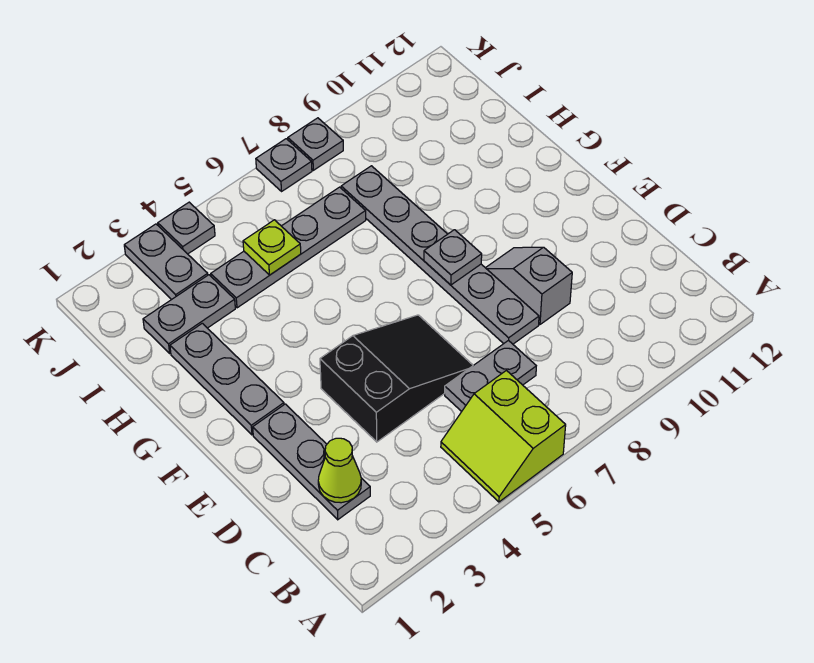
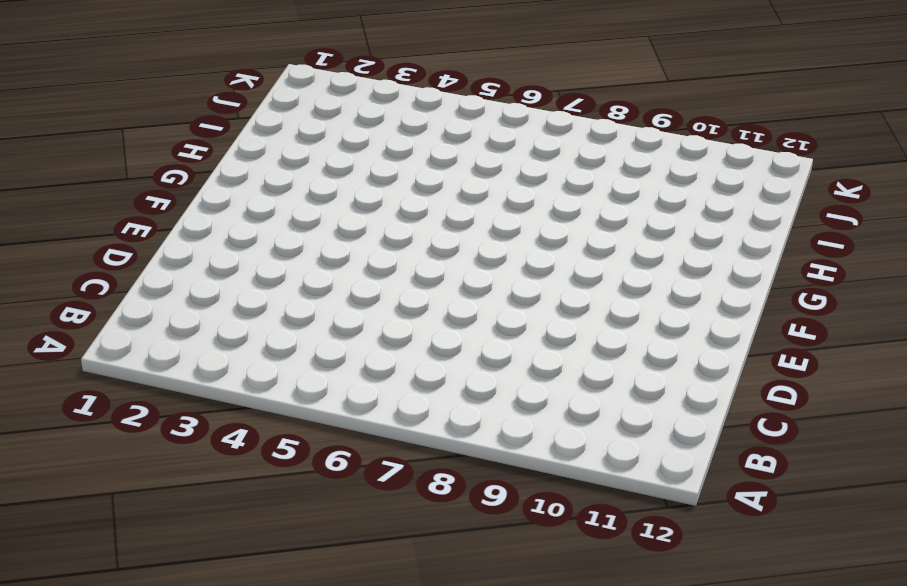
none -> lime slope A5:B6 level 1 top 6
none -> grey plate C2:E2 level 1
none -> grey plate C6:C7 level 1

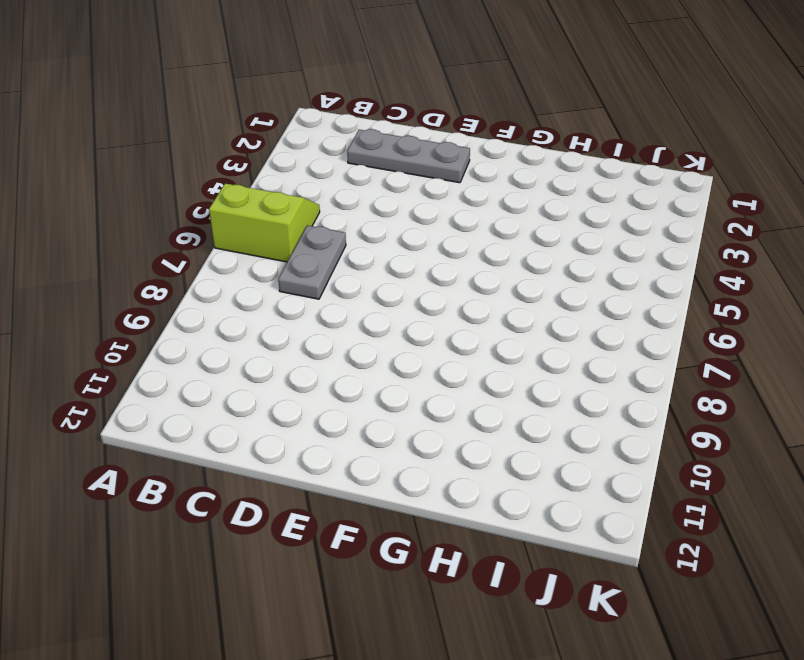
none -> black slope D4:E6 level 1 top 4
none -> grey plate D8:I8 level 1
none -> grey slope D9:E9 level 1 top D

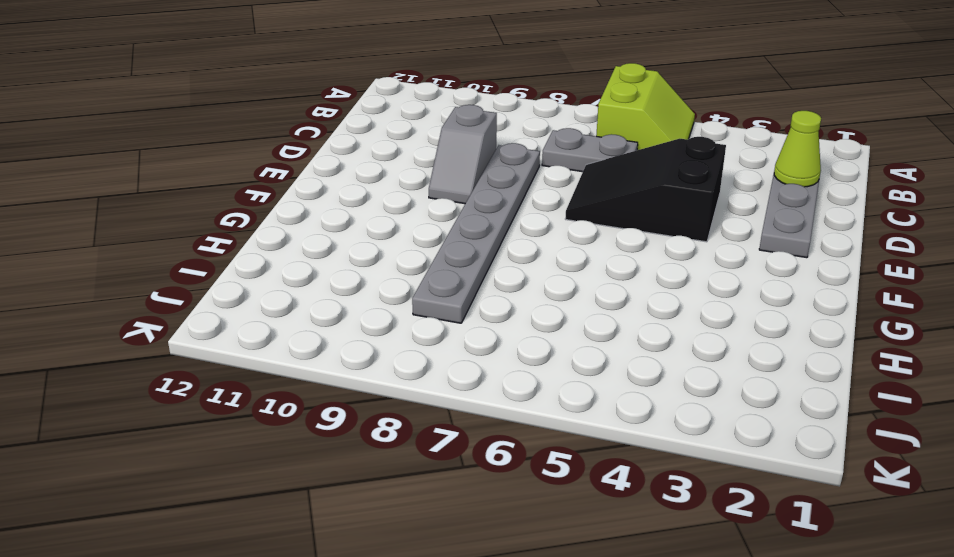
none -> grey plate F2:H2 level 1
none -> grey plate I2:I3 level 1
none -> grey plate I4:I7 level 1

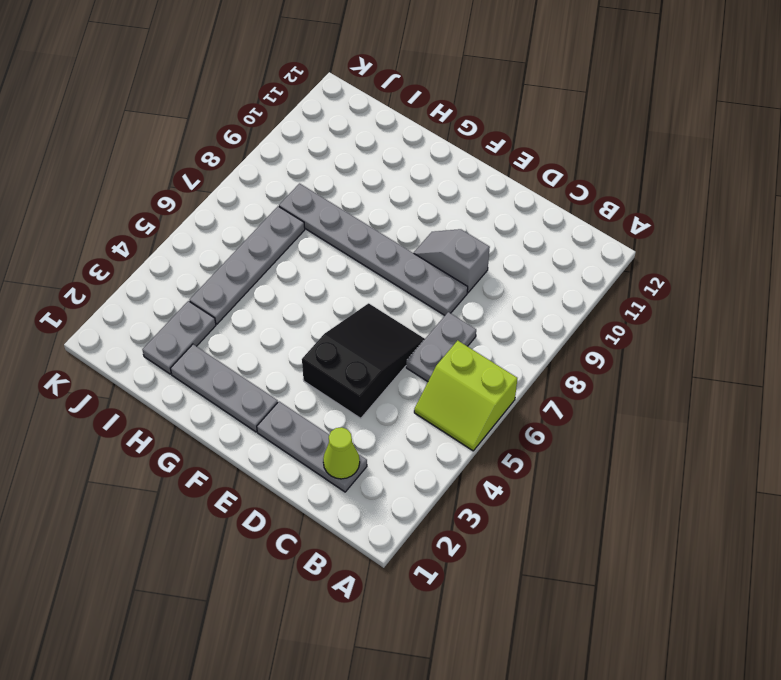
none -> grey plate J3:K3 level 1
none -> grey plate K4 level 1
none -> grey plate K7 level 1

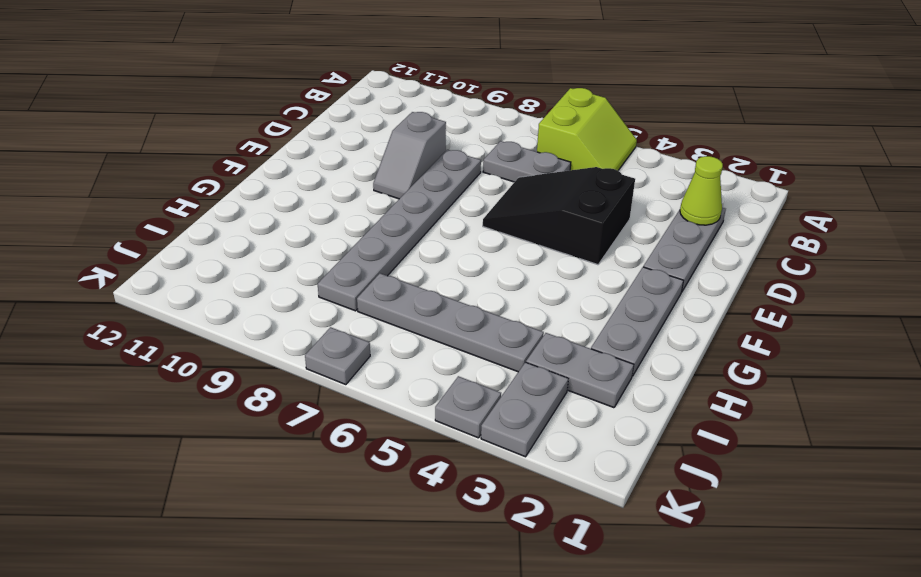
none -> grey plate K8 level 1
none -> grey plate F8 level 2
none -> lime plate I5 level 2

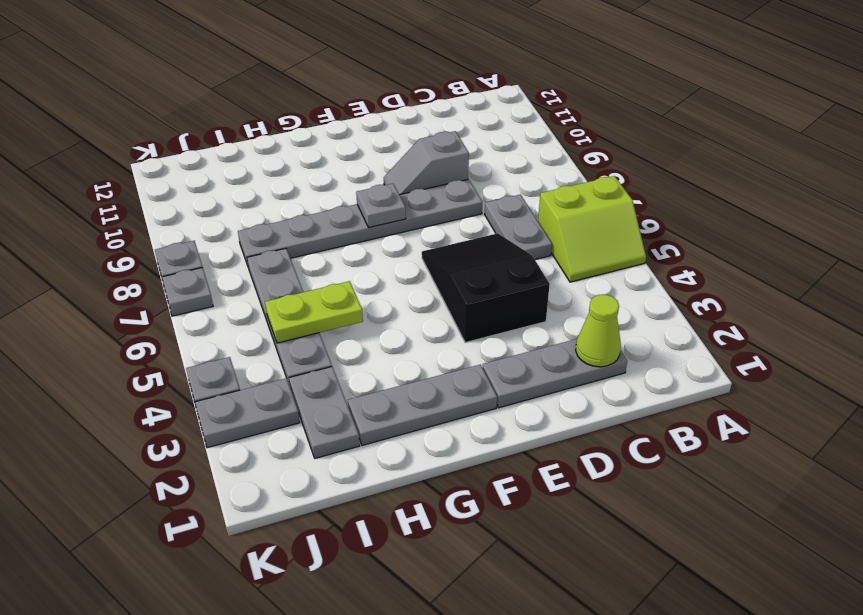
lime plate H5:I5 level 2 -> lime plate I5 level 2

